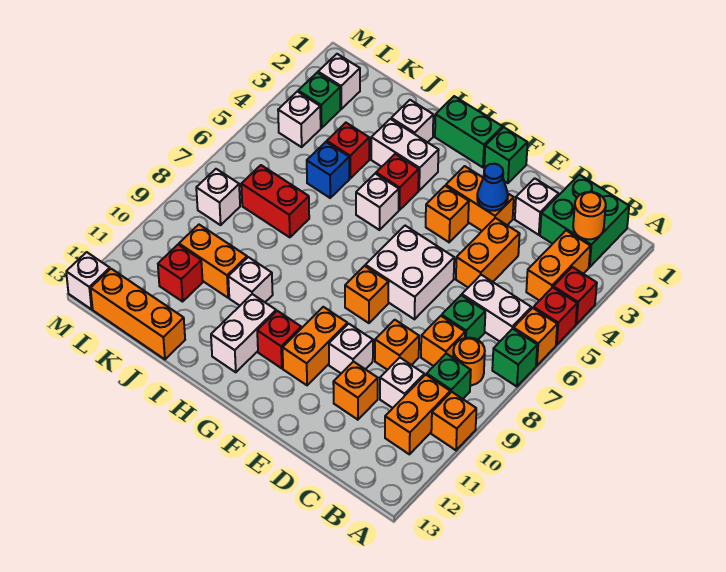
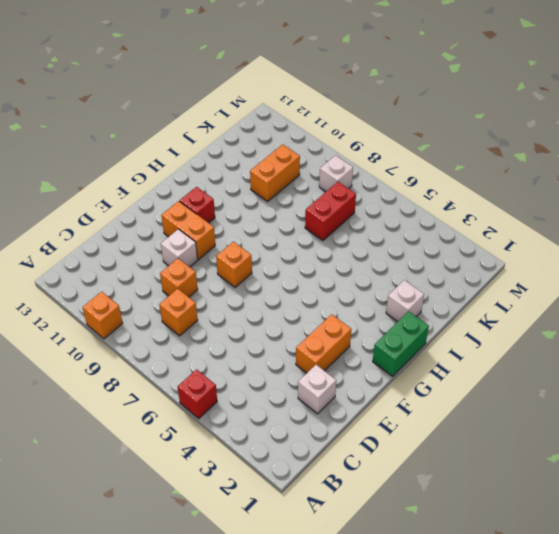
none -> red brick A4 level 1
none -> orange brick A6 level 1
none -> green brick A7 level 1
none -> green brick B1:C2 level 1

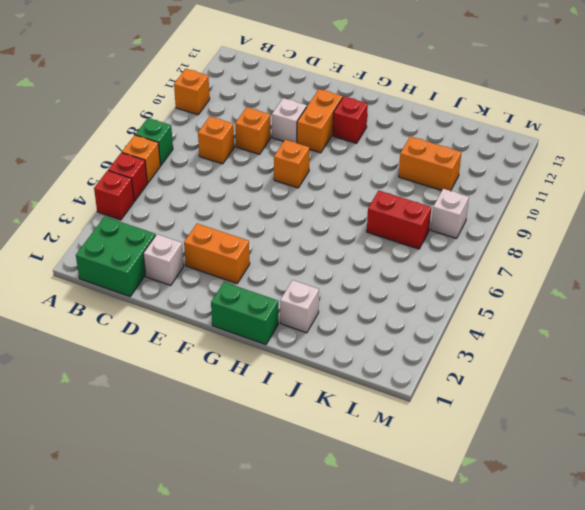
none -> orange brick B3:B4 level 1
none -> white brick B6:C6 level 1
none -> orange round brick B8 level 1
none -> green brick B9 level 1

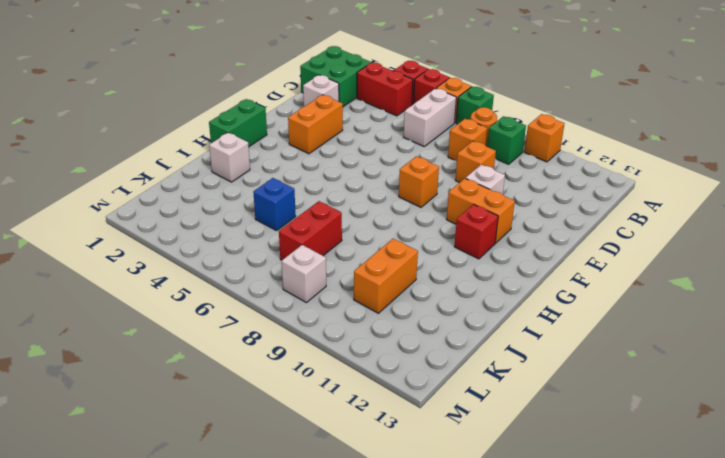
red brick B3:B4 level 1 -> orange brick B3:B4 level 1
none -> orange brick B10:B11 level 1
none -> green brick C7 level 1
none -> white brick C10 level 1
none -> orange brick D4:D5 level 1

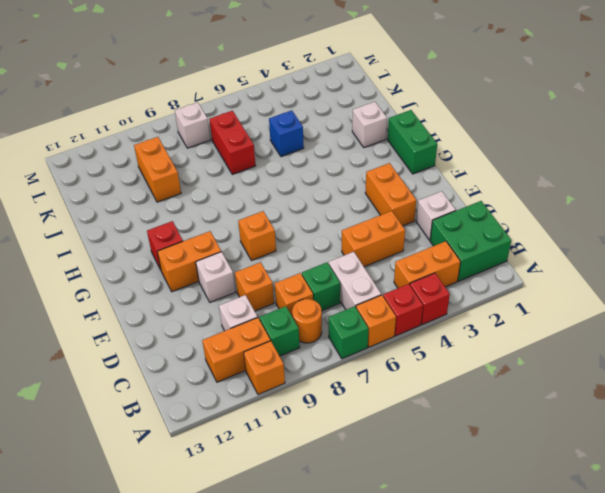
none -> orange brick D11 level 1
none -> white brick E6:F7 level 1
none -> green brick F1 level 1
none -> orange brick F4 level 1

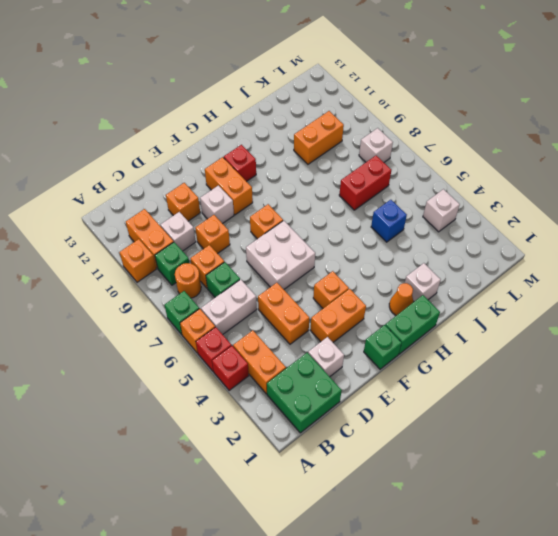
orange cone H2 level 1 -> none
none -> white brick H3:I3 level 1
none -> red brick H4 level 1
none -> white brick H5 level 1
none -> white brick H11:H12 level 1

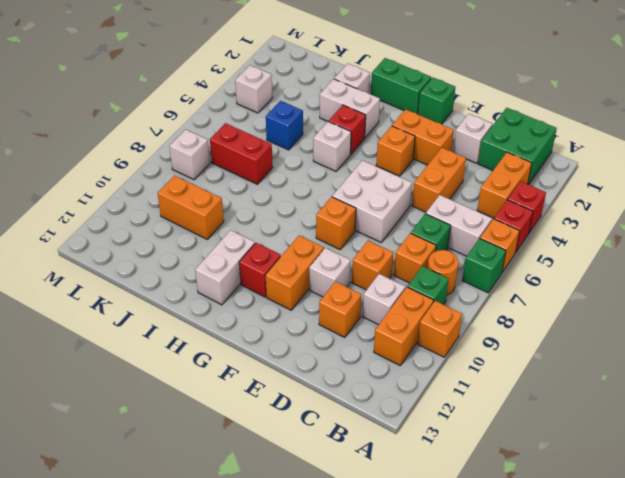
none -> white brick I10 level 1
none -> red brick J4 level 1
none -> orange brick J13:L13 level 1
none -> red brick K11 level 1

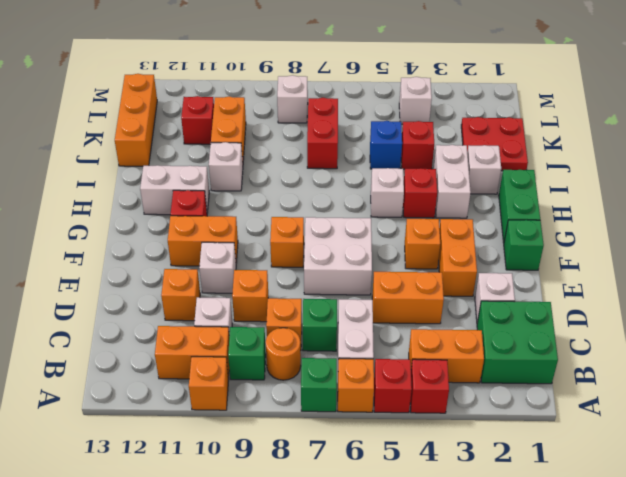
red plate J1:K2 level 1 -> none
none -> white brick L2 level 1
none -> green brick L3 level 1
none -> white brick M13 level 1
none -> orange round brick B2 level 2

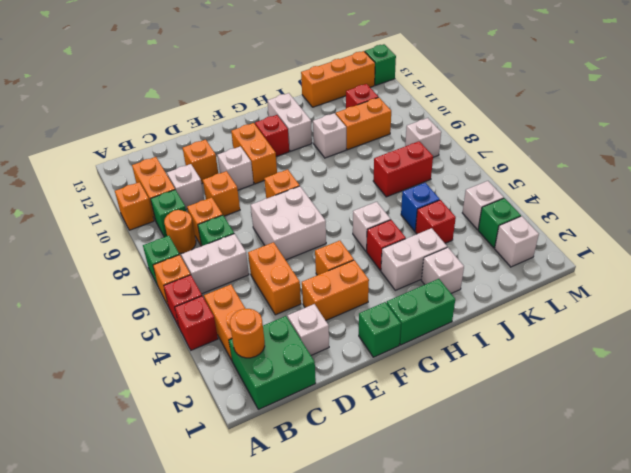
green brick M13 level 1 -> white brick M13 level 1
none -> blue cone E3 level 2

